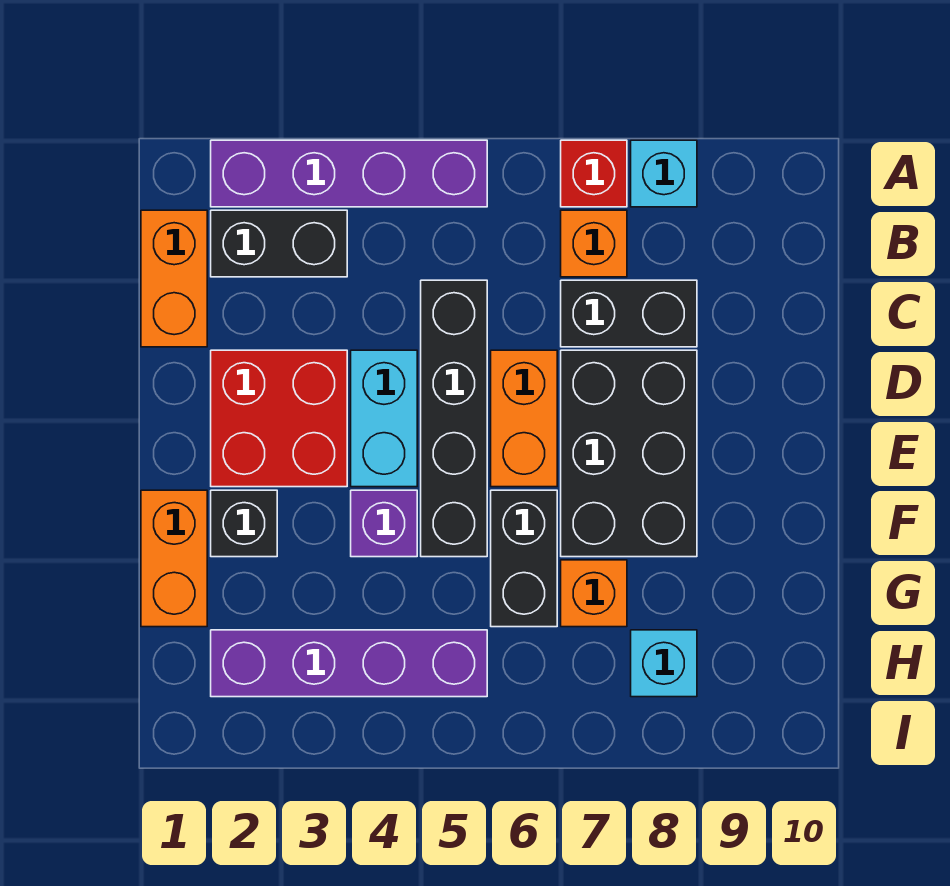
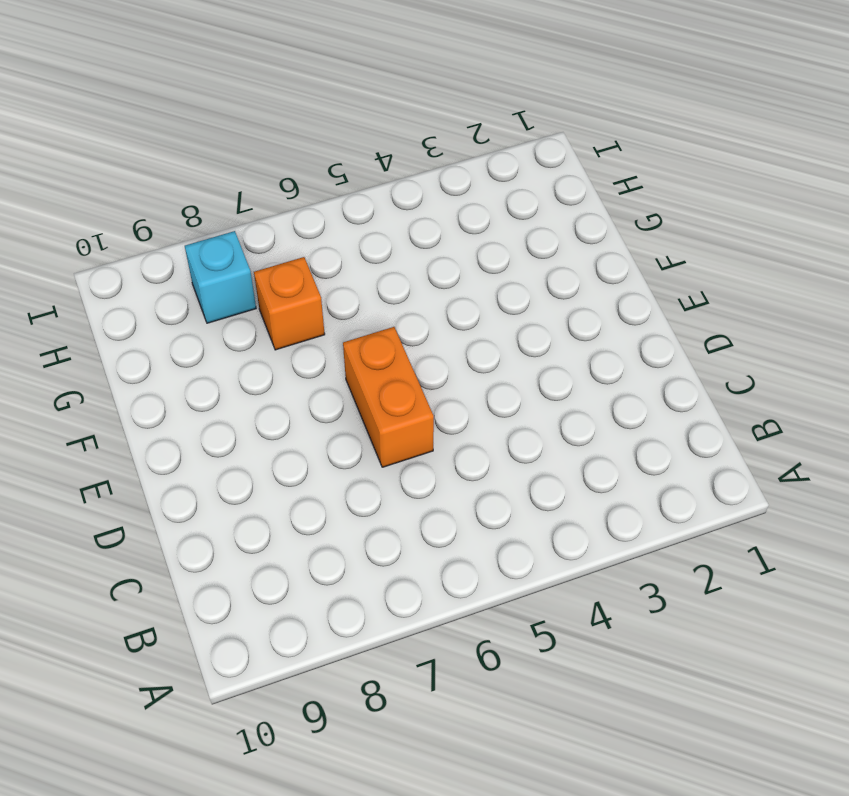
none -> purple brick A2:A5 level 1
none -> red brick A7 level 1
none -> cyan brick A8 level 1

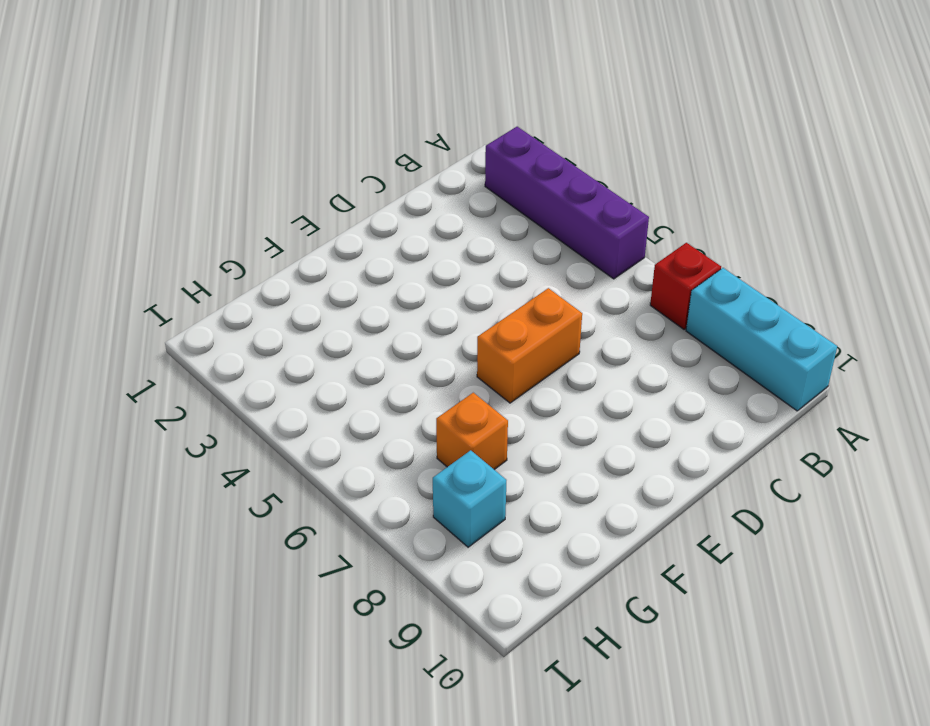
cyan brick A8:A10 level 1 -> cyan brick A8 level 1
none -> orange brick B1:C1 level 1
none -> black brick B2:B3 level 1
none -> orange brick B7 level 1

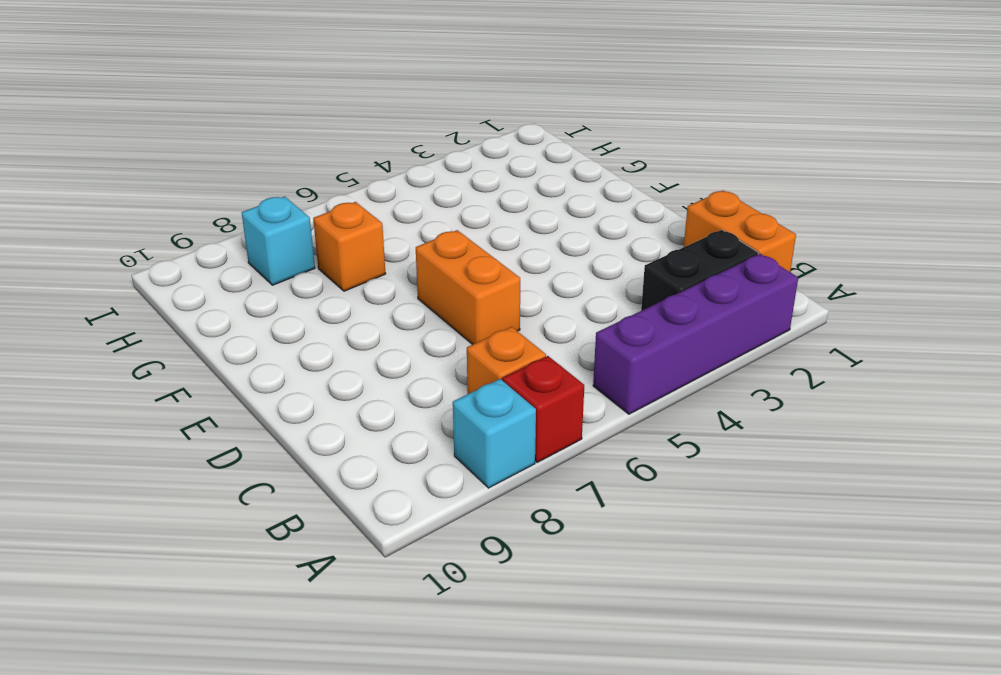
none -> black brick C5:F5 level 1
none -> black brick C7:C8 level 1
none -> red brick D2:E3 level 1

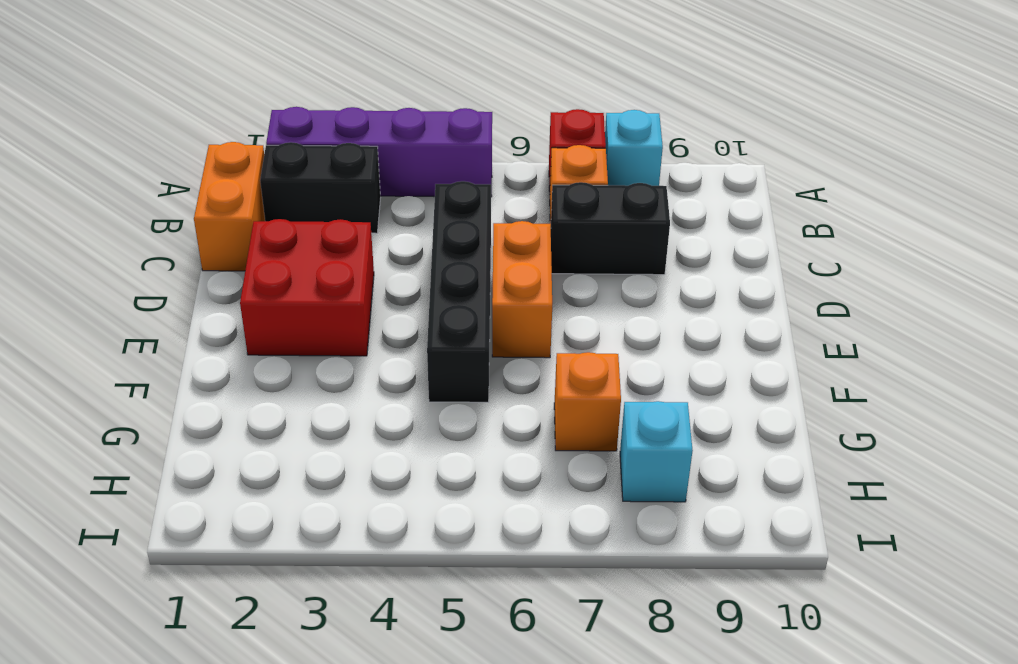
none -> cyan brick D4:E4 level 1
none -> black brick D7:F8 level 1
none -> orange brick F1:G1 level 1

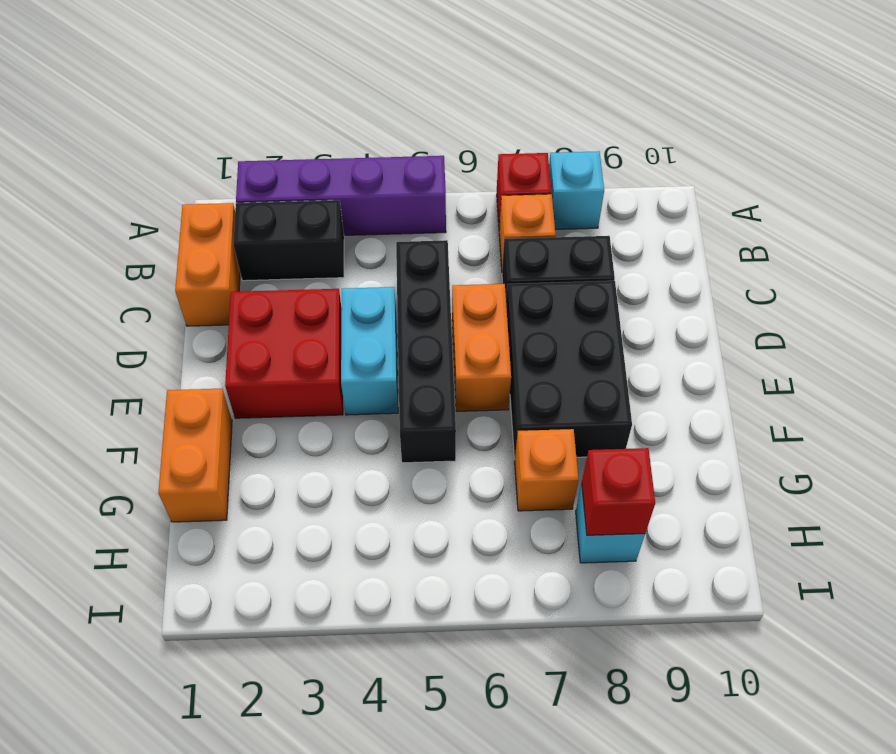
red brick H8 level 2 -> none
none -> black brick F2 level 1
none -> purple brick F4 level 1
none -> black brick F6:G6 level 1

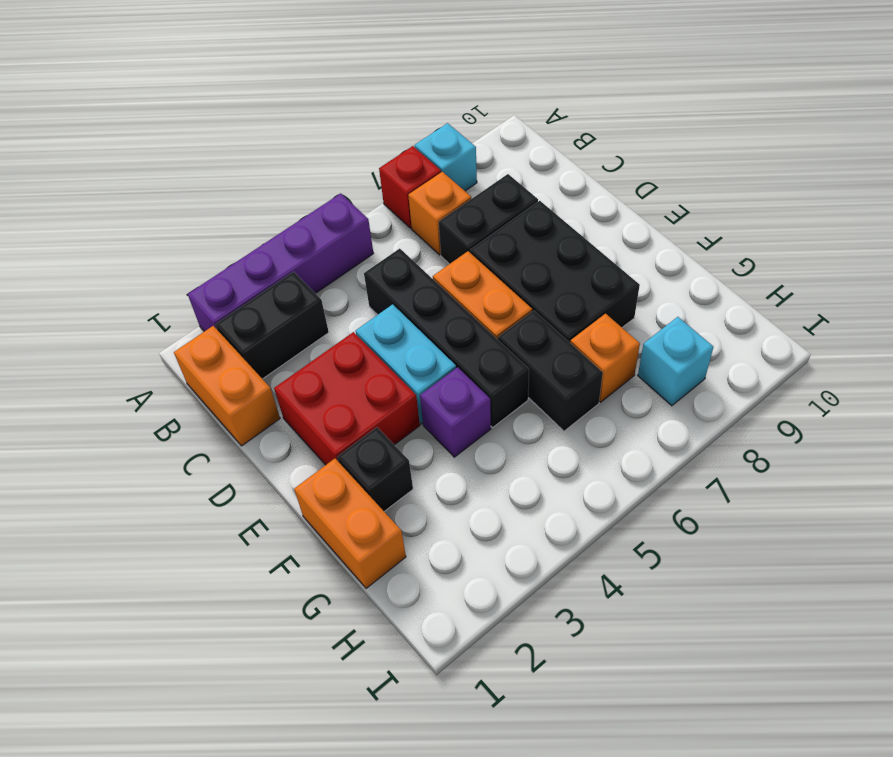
none -> purple brick H2:H5 level 1

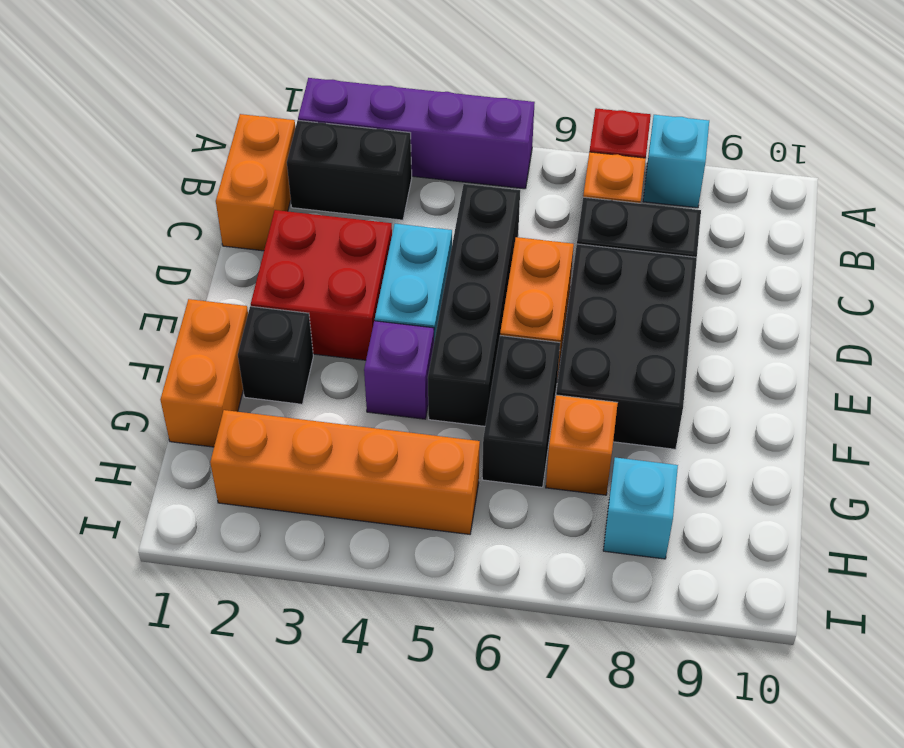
orange brick H2:H5 level 1 -> purple brick H2:H5 level 1

